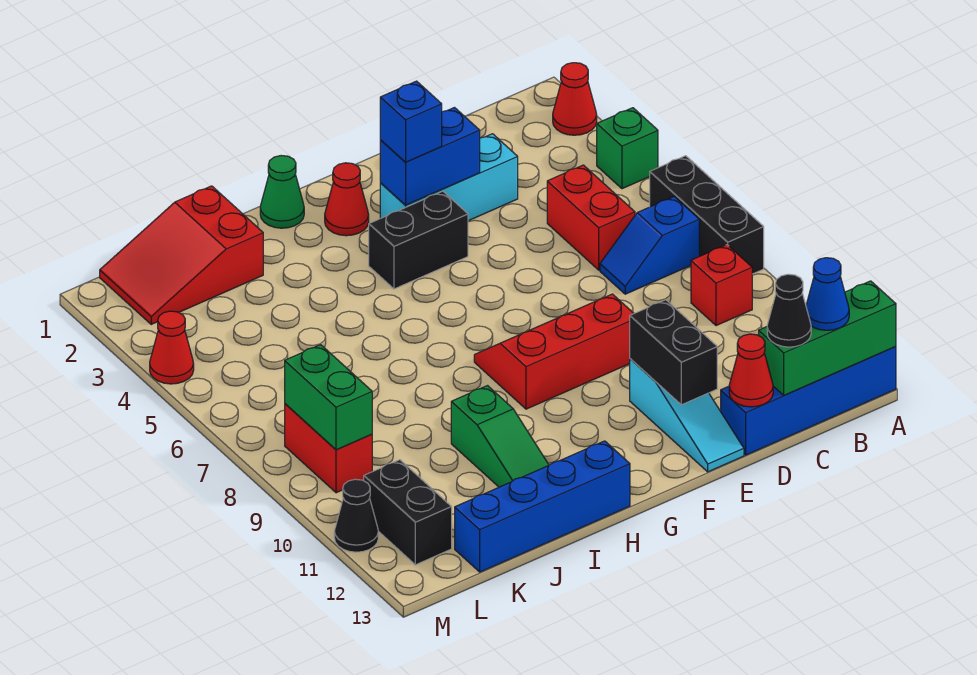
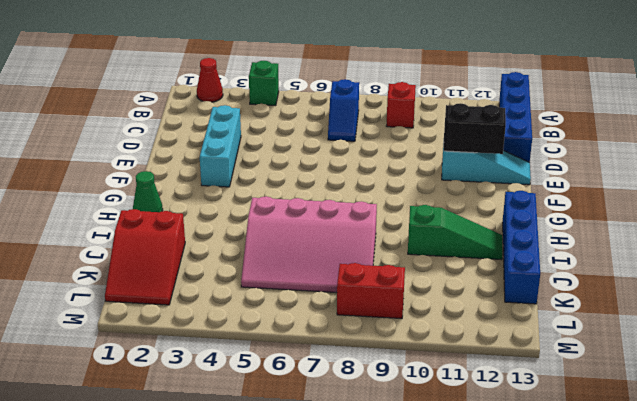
pink slope I5:K8 level 1 top I -> none
none -> black brick A6:A8 level 1
none -> red brick C5:C6 level 1
none -> red slope E8:G9 level 1 top 9

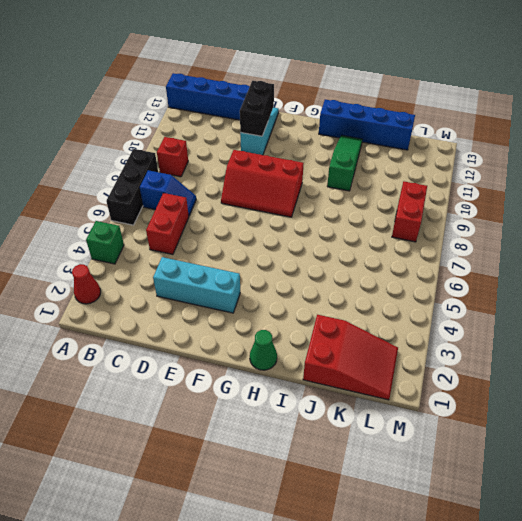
none -> black brick F4:G4 level 1
none -> red cone G2 level 1
none -> black brick L11:L12 level 1

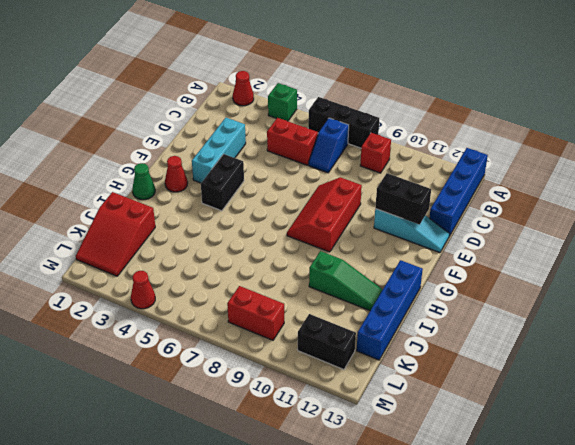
none -> black cone M11 level 1
none -> green brick A13:C13 level 2
none -> red cone D13 level 2

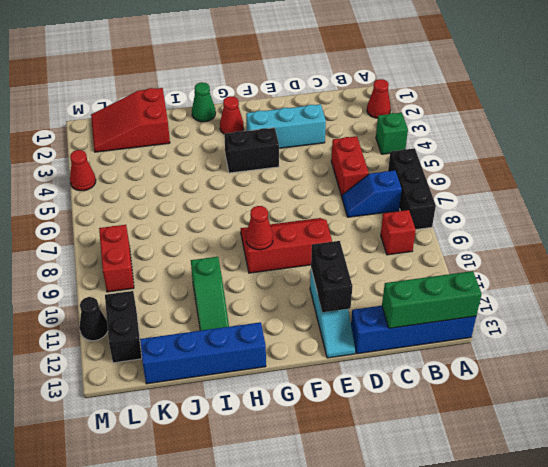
red cone G9 level 2 -> red cone D13 level 2
none -> blue brick E3:F3 level 2
none -> green brick L8:L9 level 2
none -> blue cone B13 level 3

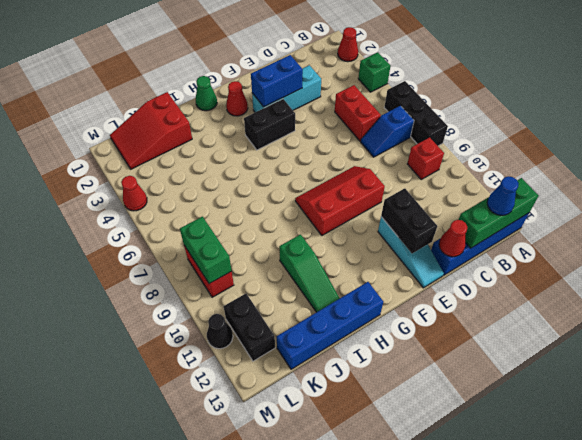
none -> black cone C13 level 3
none -> blue brick F3 level 3

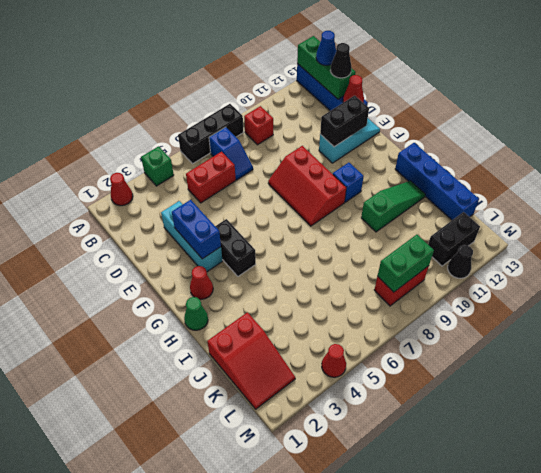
blue brick G10 level 1 -> blue brick F3 level 3

